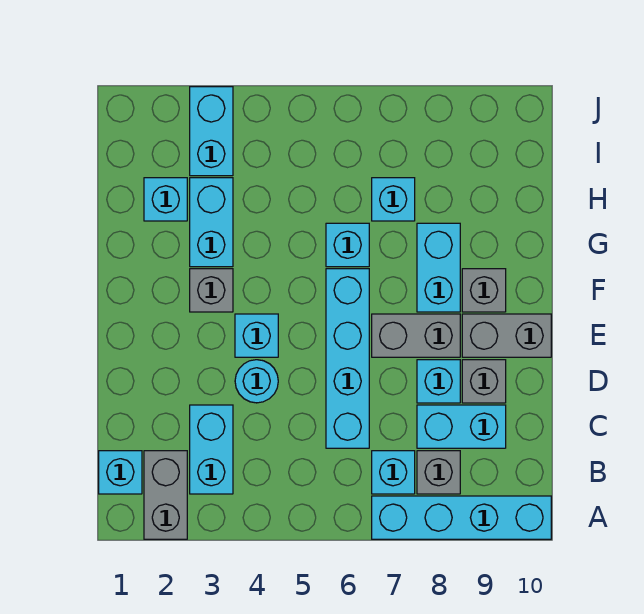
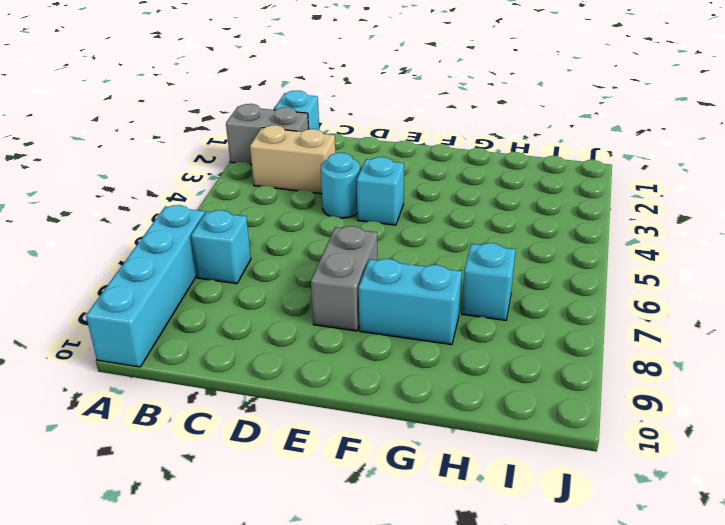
tan brick B3:C3 level 1 -> cyan brick B3:C3 level 1
none -> grey brick B8 level 1
none -> cyan brick C6:F6 level 1
none -> cyan brick C8:C9 level 1

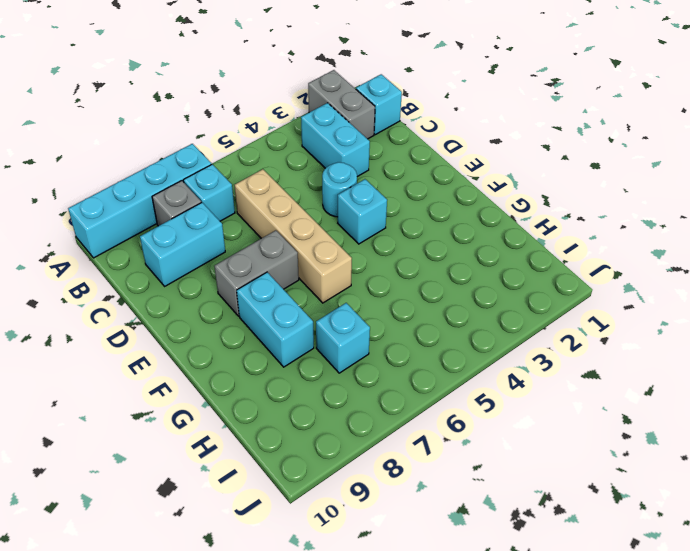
tan brick C6:F6 level 1 -> cyan brick C6:F6 level 1
none -> cyan brick D8 level 1
none -> grey brick D9 level 1
none -> grey brick E9:E10 level 1

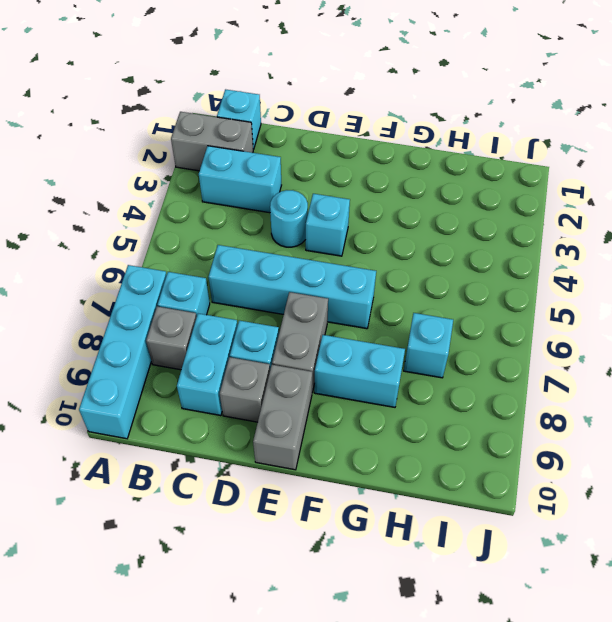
none -> grey brick F3 level 1
none -> grey brick F9 level 1
none -> cyan brick G3:H3 level 1

